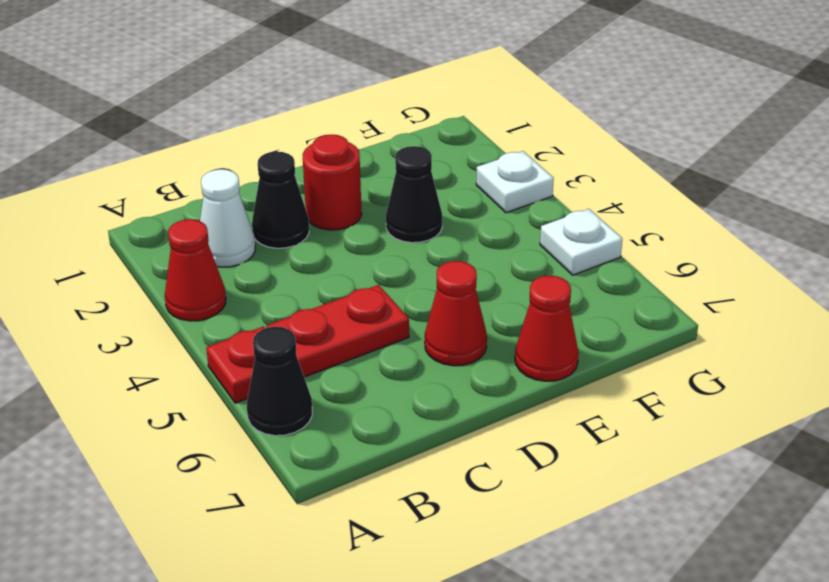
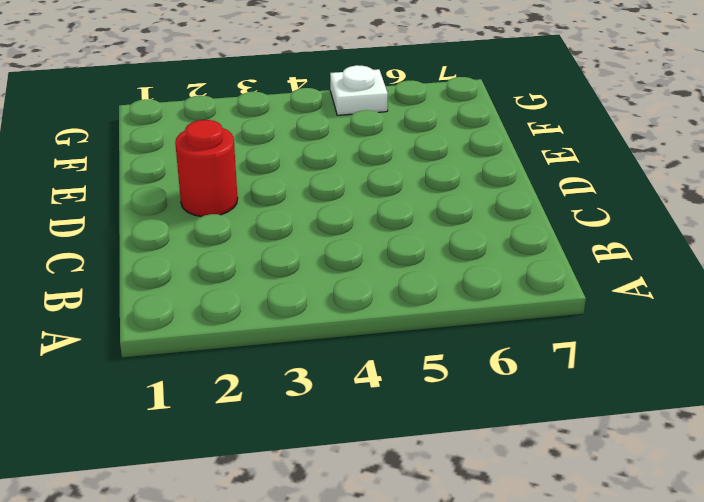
none -> red cone A3 level 1
none -> red plate A5 level 1
none -> black cone A6 level 1

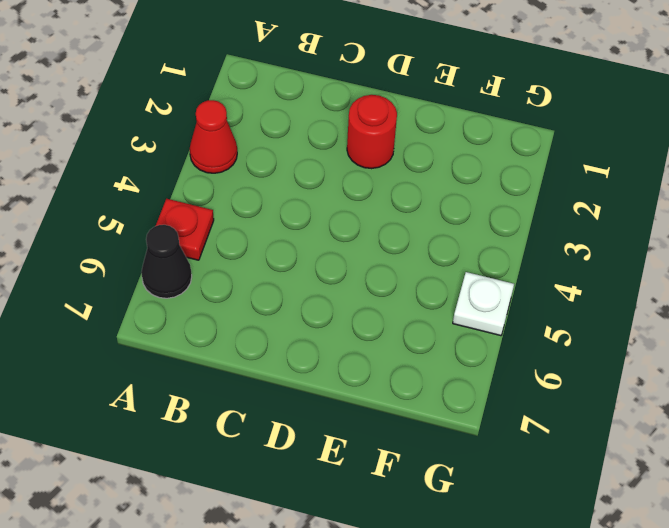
none -> white cone B2 level 1
none -> red plate B5:C5 level 1
none -> black cone C2 level 1

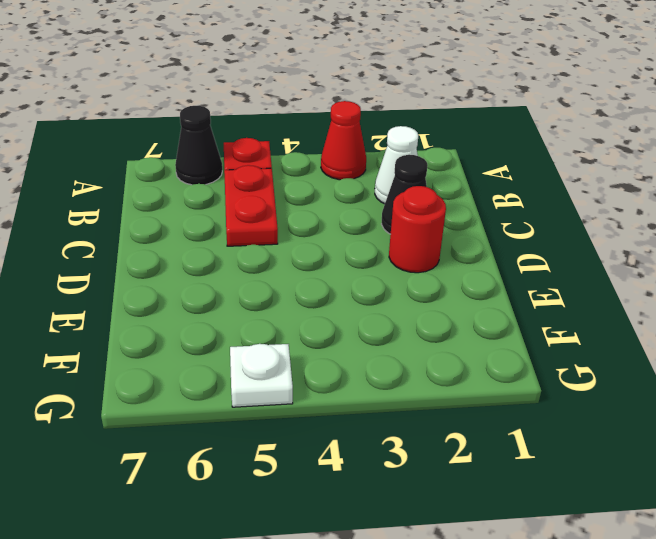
none -> red cone D6 level 1
none -> black cone E3 level 1
none -> red cone E7 level 1

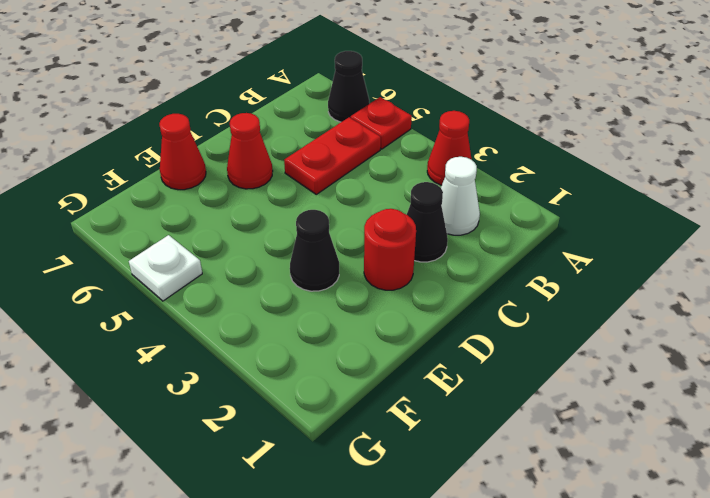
none -> white plate G3 level 1

